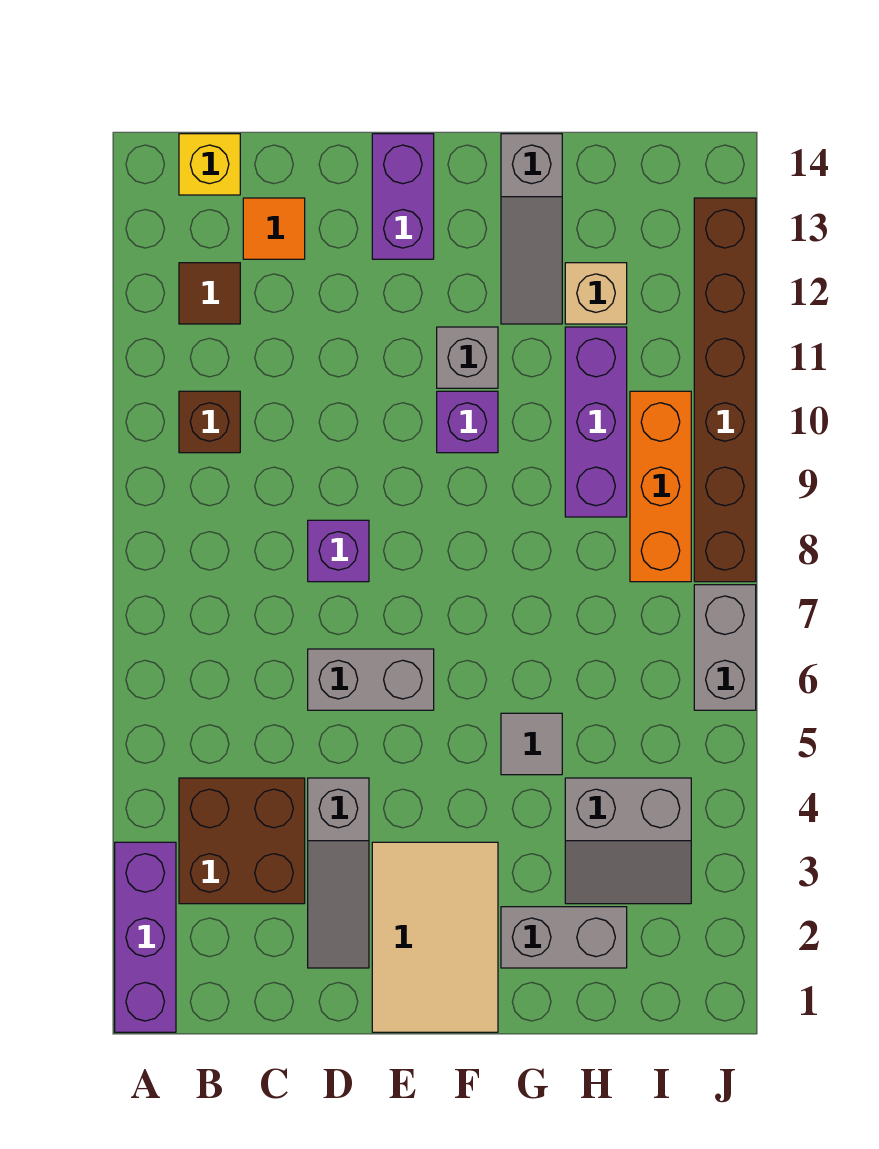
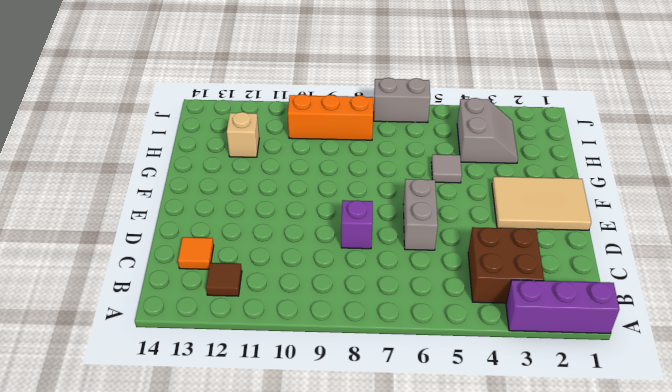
none -> brown brick B10 level 1
none -> yellow brick B14 level 1
none -> grey slope D2:D4 level 1 top 4

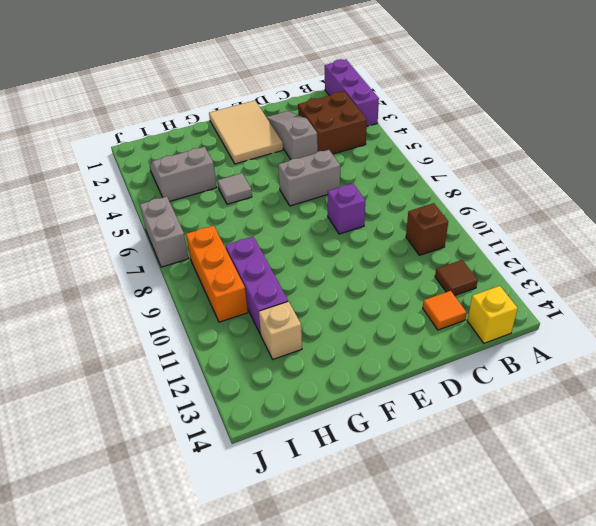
none -> purple brick E13:E14 level 1
none -> purple brick F10 level 1
none -> grey brick F11 level 1

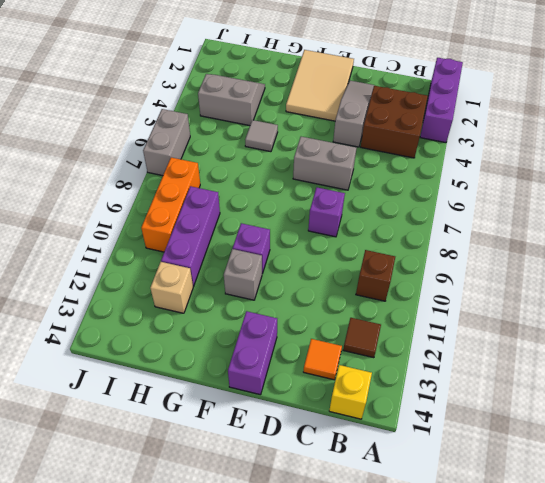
none -> grey brick G2:H2 level 1
none -> grey slope G12:G14 level 1 top 14
none -> brown brick J8:J13 level 1

